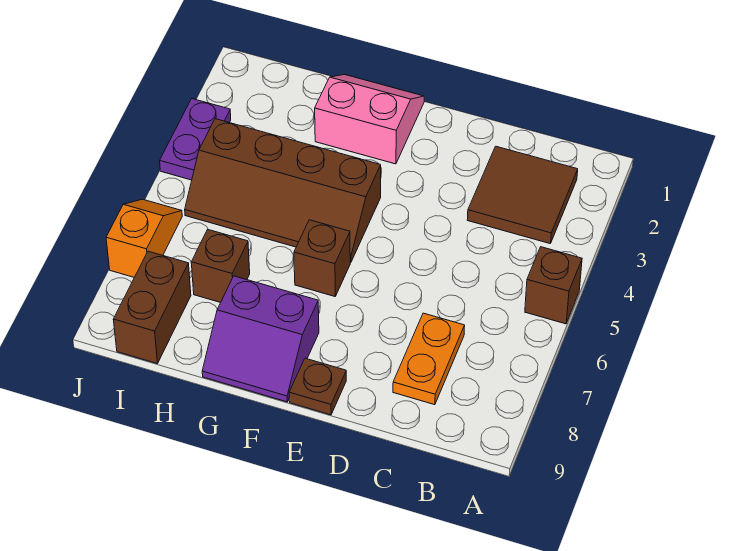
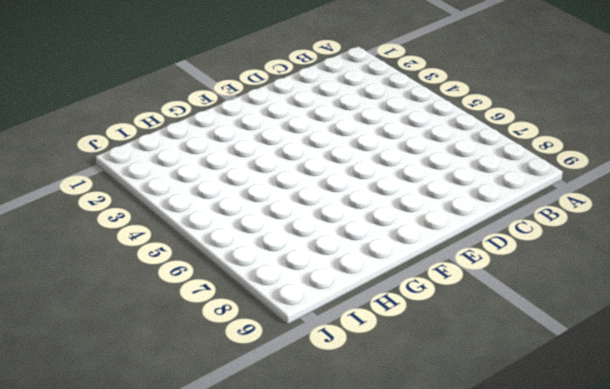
none -> brown brick A5 level 1
none -> brown tile B2:C3 level 1
none -> orange plate C7:C8 level 1

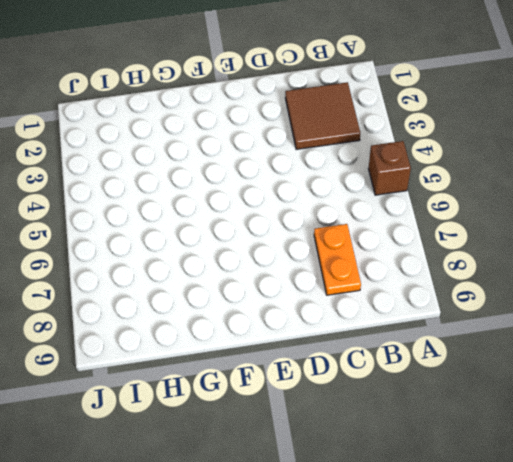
none -> brown plate E9 level 1
none -> pink slope F1:G2 level 1 top 2
none -> brown slope F4:I5 level 1 top 4

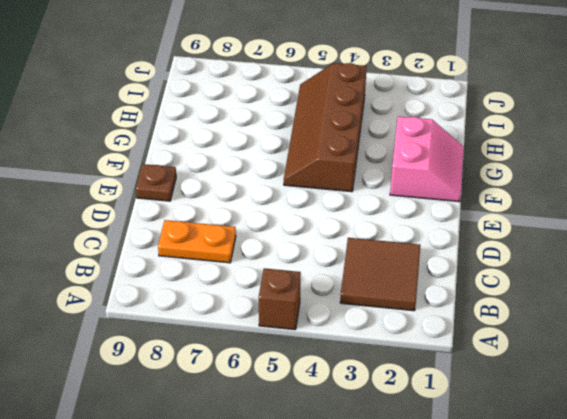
none -> brown brick F6 level 1
none -> purple slope F8:G9 level 1 top 8
none -> brown brick H7 level 1

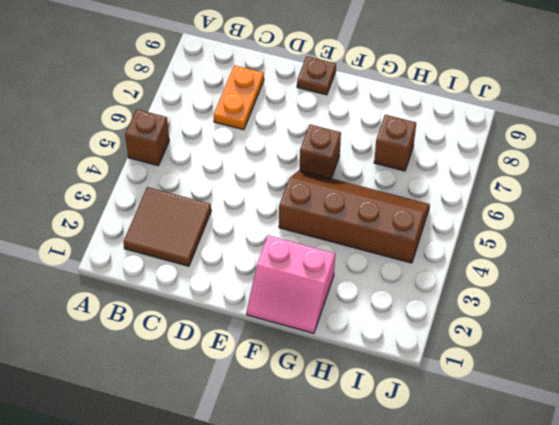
none -> purple slope F8:G9 level 1 top 8
none -> brown brick I8:I9 level 1
none -> purple plate J3:J4 level 1

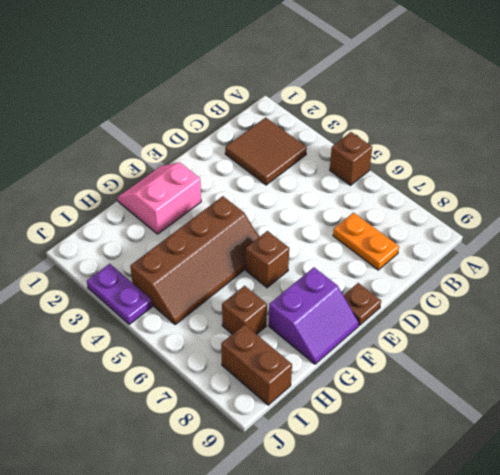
none -> orange slope J6:J7 level 1 top 7

